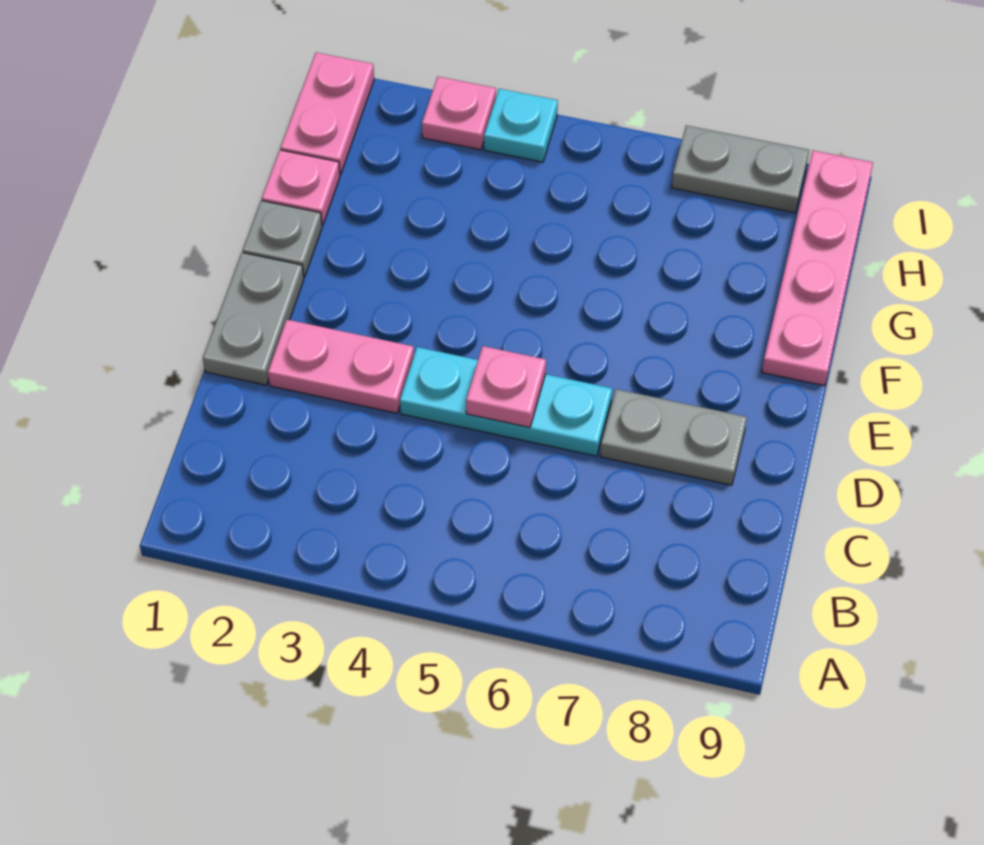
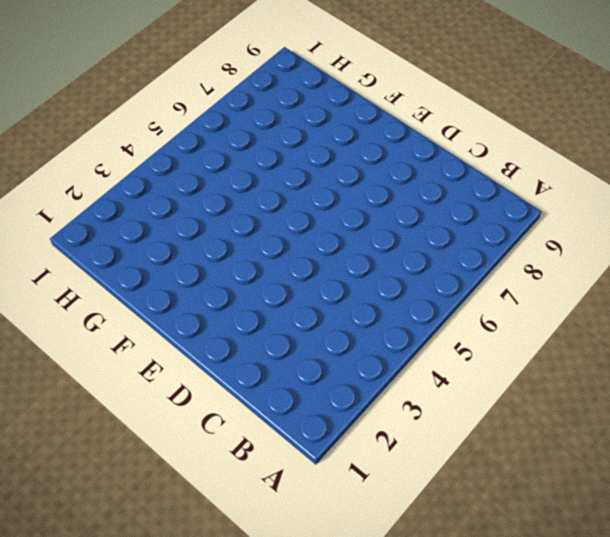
none -> grey plate D1:E1 level 1
none -> pink plate D2:D3 level 1
none -> cyan plate D4:D6 level 1

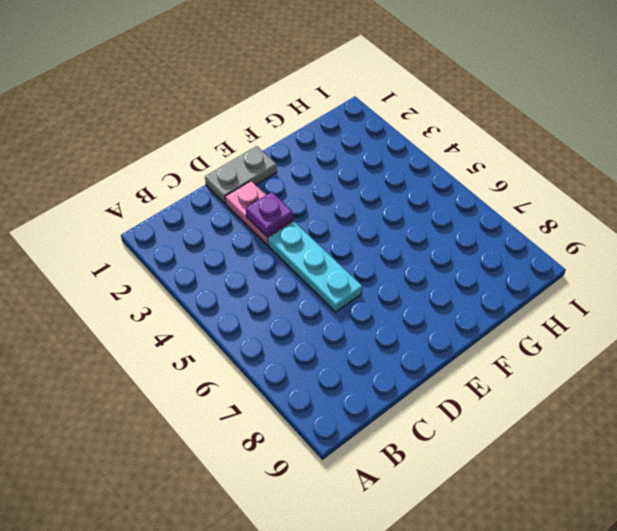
purple plate D3 level 2 -> none
none -> grey plate D7:D8 level 1
none -> grey plate F1 level 1
none -> pink plate F9:I9 level 1

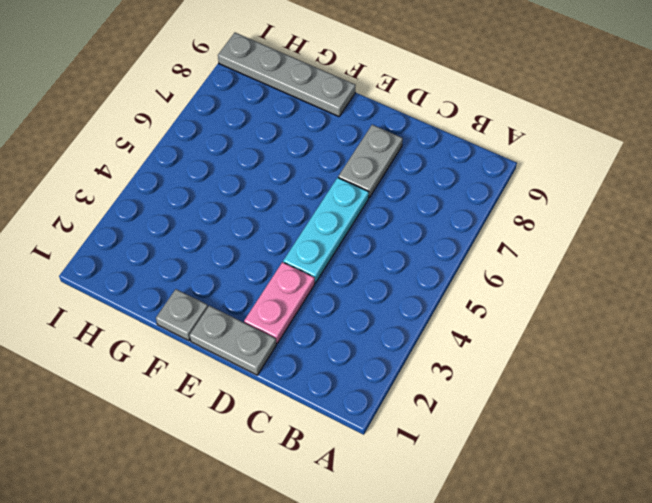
grey plate F9:I9 level 1 -> pink plate F9:I9 level 1
none -> pink plate G1 level 1
none -> pink plate H1:I1 level 1
none -> pink plate I3 level 1

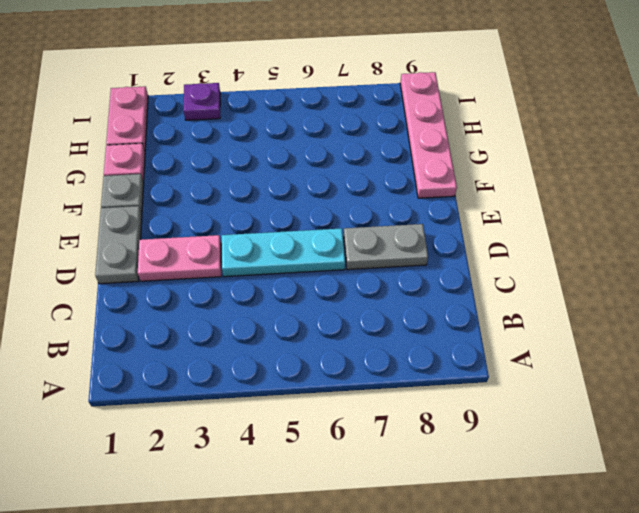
purple plate I3 level 1 -> pink plate I3 level 1
none -> cyan plate I4 level 1
none -> grey plate I7:I8 level 1
none -> pink plate D5 level 2

